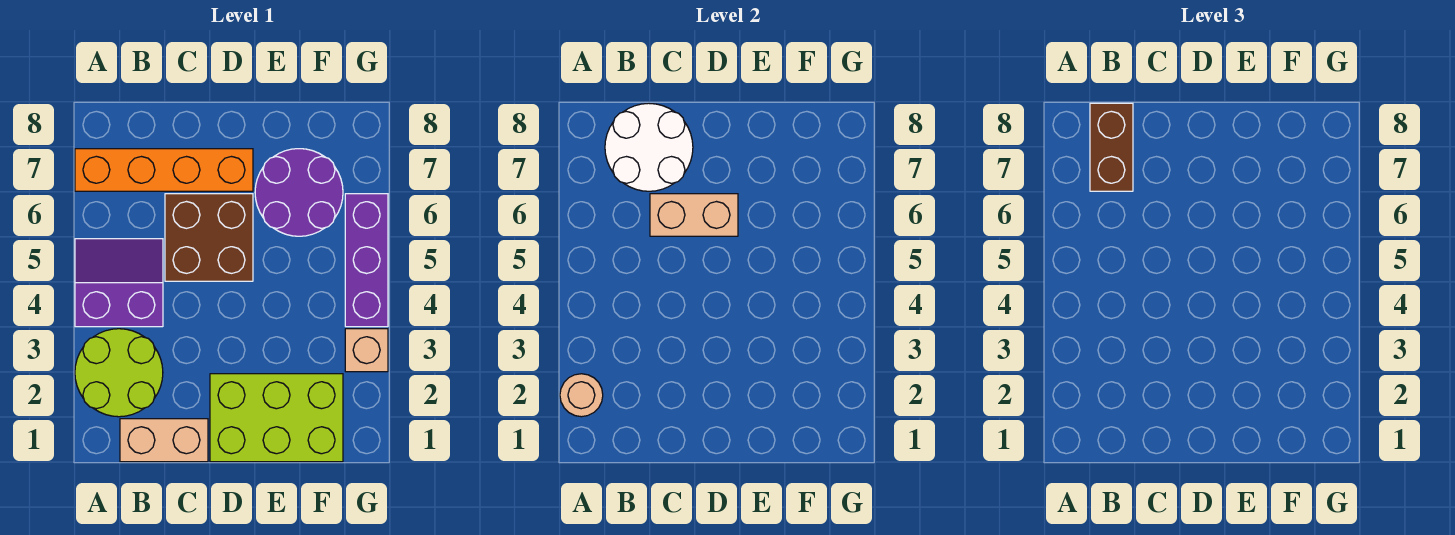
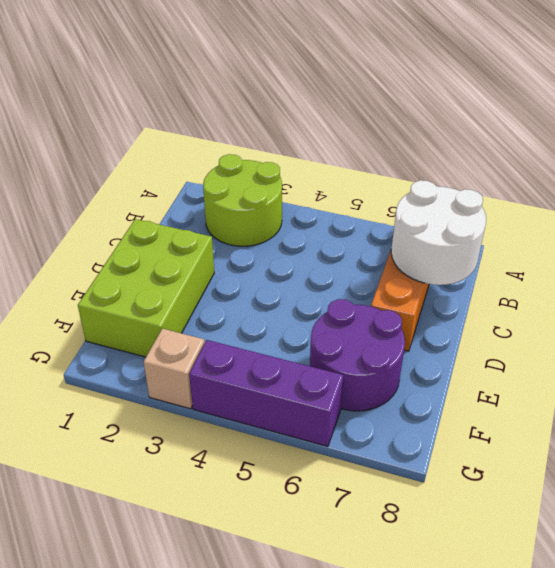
none -> purple slope A4:B5 level 1 top 4
none -> tan brick B1:C1 level 1
none -> brown brick C5:D6 level 1

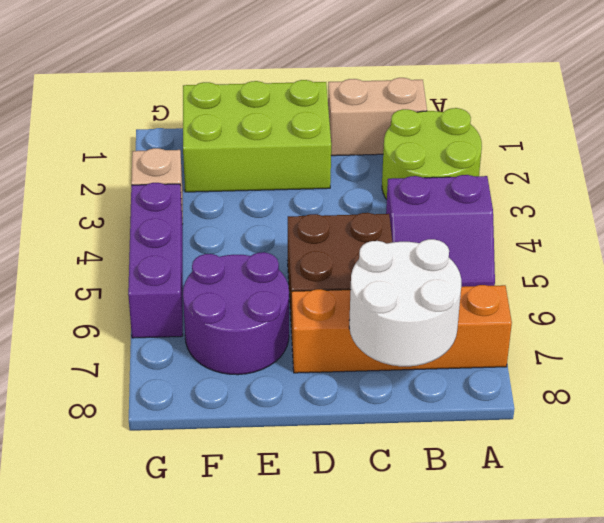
none -> tan round brick A2 level 2
none -> tan brick C6:D6 level 2
none -> brown brick B7:B8 level 3

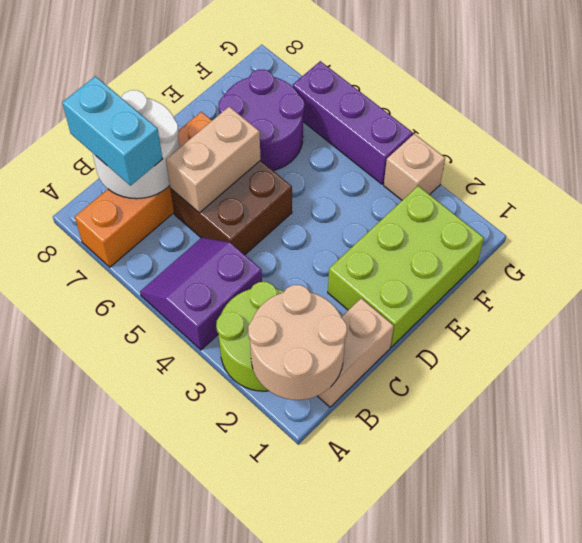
tan round brick A1:B2 level 2 -> tan round brick A2 level 2
cyan brick B7:B8 level 3 -> brown brick B7:B8 level 3

